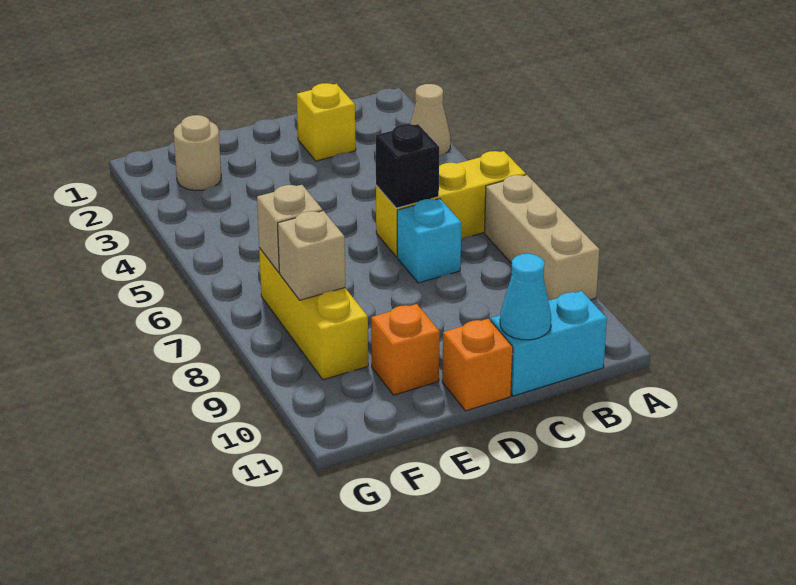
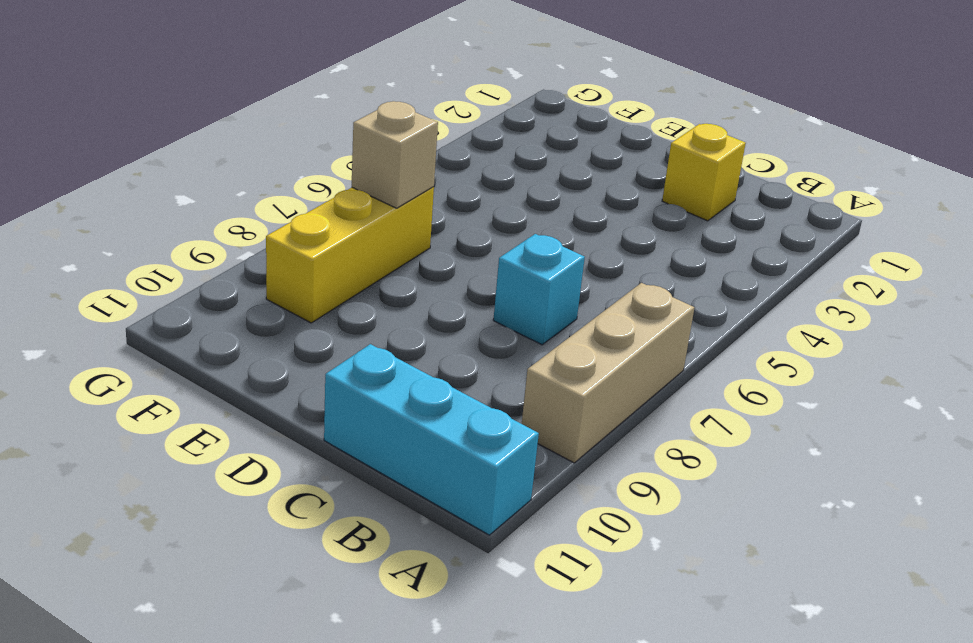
cyan brick A11:C11 level 1 -> cyan brick B11:C11 level 1
none -> tan cone A3 level 1
none -> yellow brick A6:C6 level 1
none -> orange brick D11 level 1

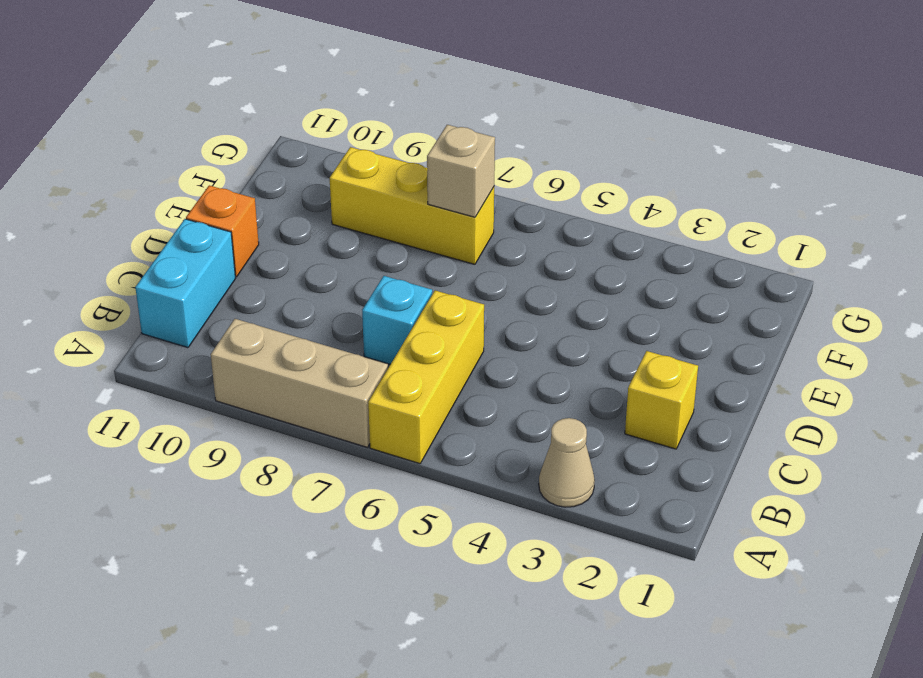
none -> orange brick E10 level 1
none -> tan round brick F2 level 1
none -> black brick C6 level 2

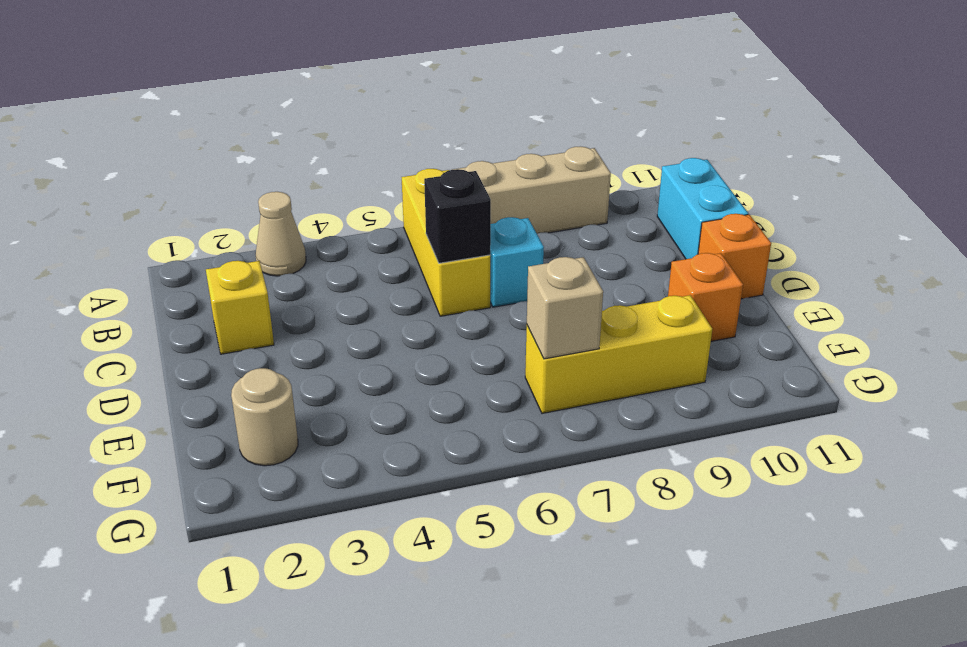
none -> cyan cone C11 level 2
none -> tan brick F8 level 2

